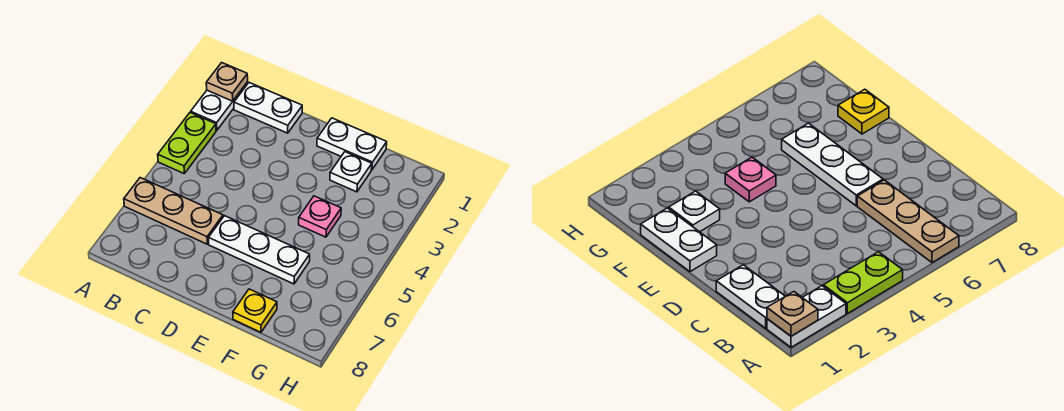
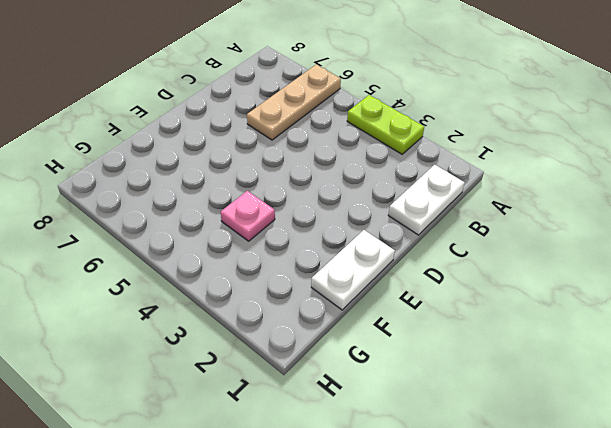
none -> white plate A1:A2 level 1
none -> white plate D6:F6 level 1

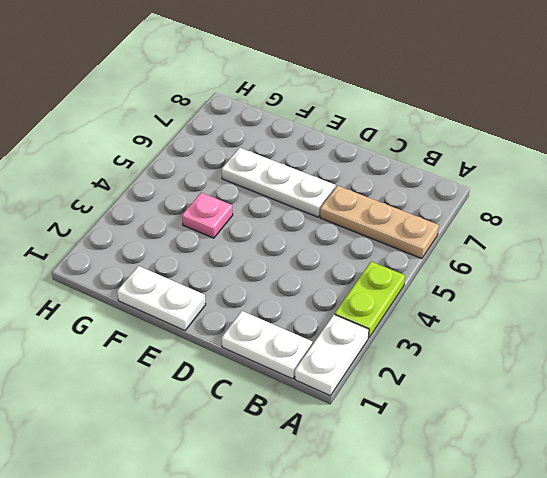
none -> white plate F2 level 1
none -> yellow plate F8 level 1

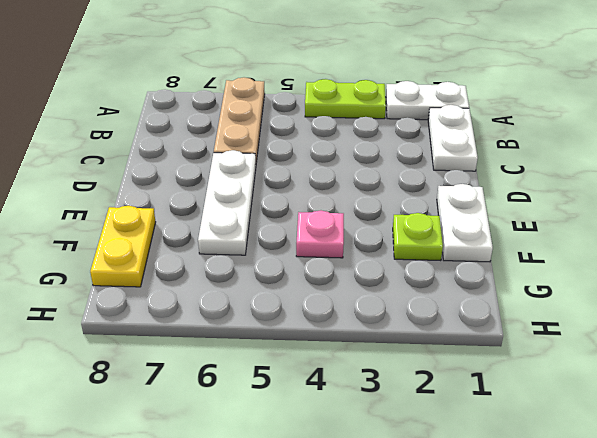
lime plate F2 level 1 -> white plate F2 level 1
yellow plate F8:G8 level 1 -> yellow plate F8 level 1
none -> tan plate A1 level 2

